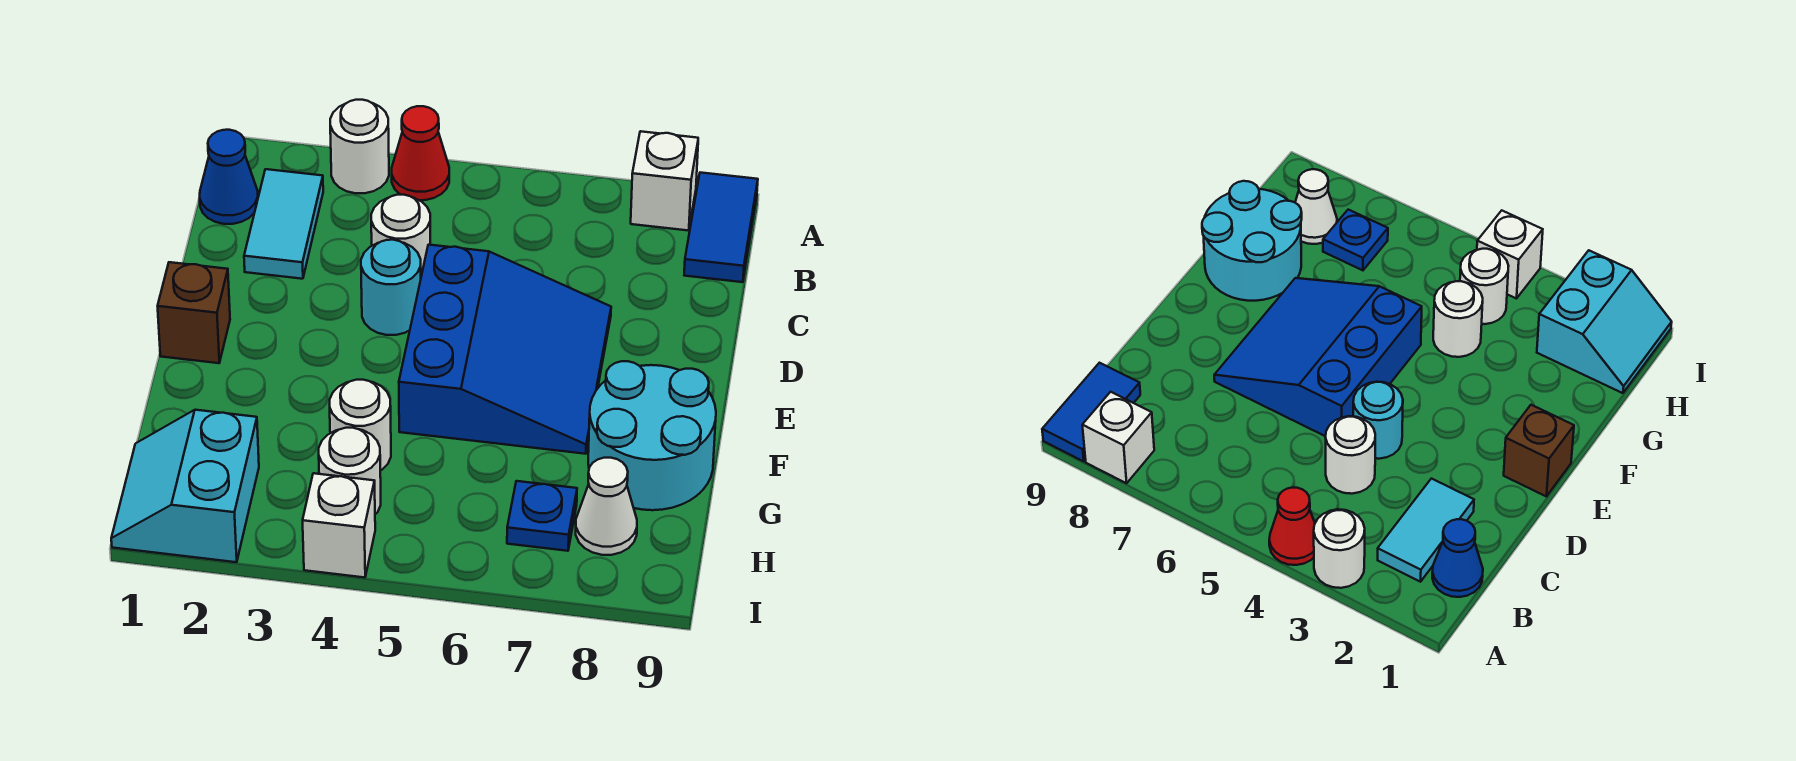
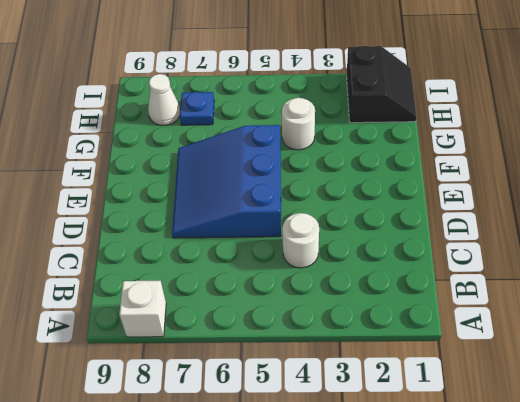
black slope H1:I2 level 1 top 2 -> cyan slope H1:I2 level 1 top 2
none -> white round brick A3 level 1
none -> red cone A4 level 1
none -> blue tile A9:B9 level 1

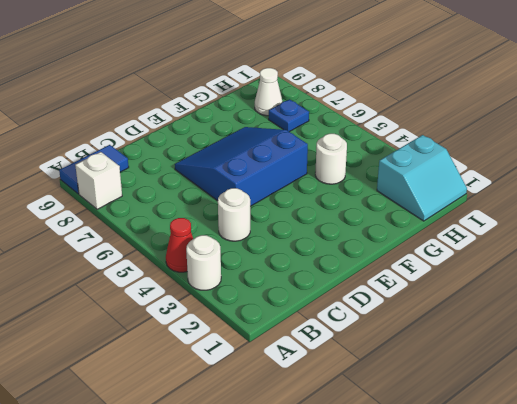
none -> blue cone B1 level 1
none -> cyan tile B2:C2 level 1
none -> cyan round brick D4 level 1

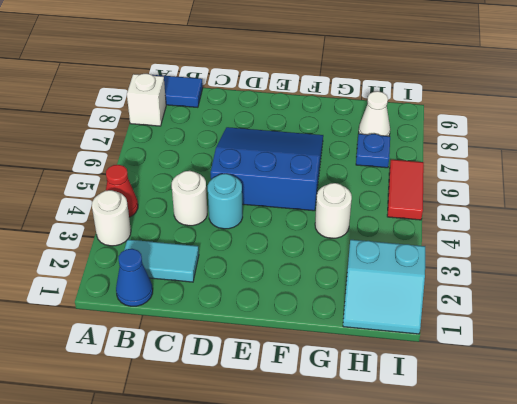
red tile I5:I6 level 1 -> none
none -> brown brick E1 level 1
none -> cyan round brick F8:G9 level 1
none -> white round brick H4 level 1

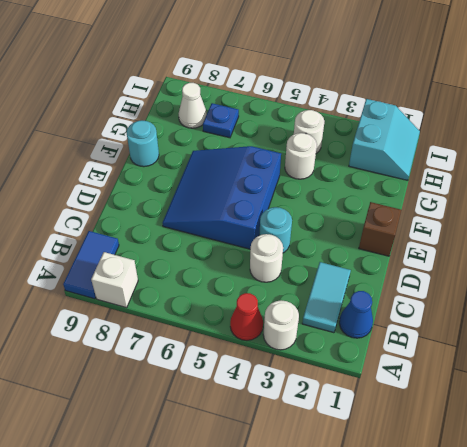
cyan round brick F9 level 1 -> cyan round brick F8:G9 level 1
none -> white brick I4 level 1

